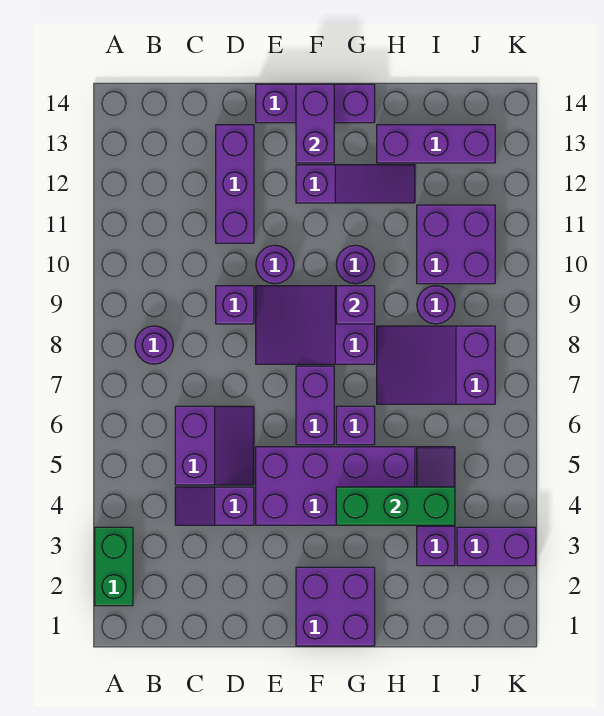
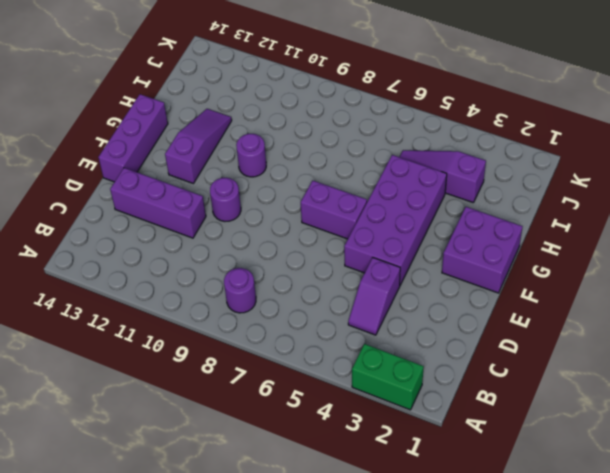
none -> purple slope C5:D6 level 1 top C
none -> purple brick D9 level 1
none -> purple slope E8:G9 level 1 top G

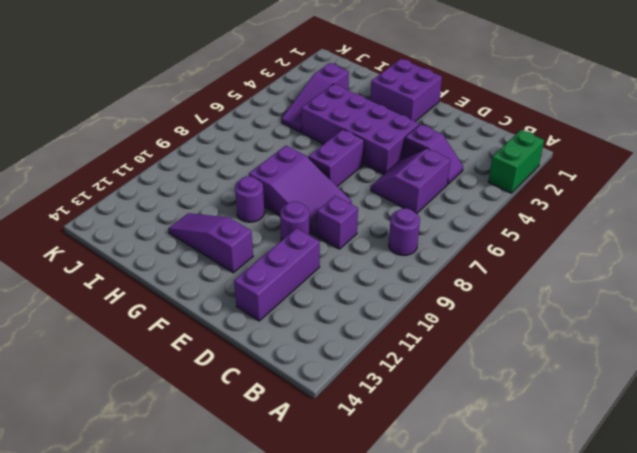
none -> purple brick E14:G14 level 1
none -> purple brick G6 level 1
none -> purple slope H7:J8 level 1 top J

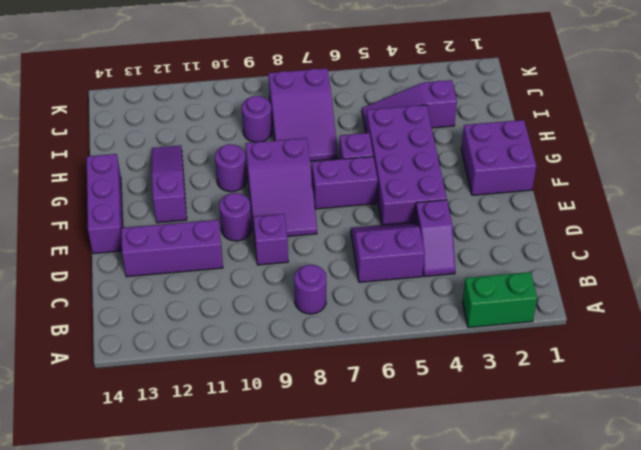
none -> purple brick H13:J13 level 1
none -> purple brick I10:J11 level 1
none -> purple brick J3:K3 level 1

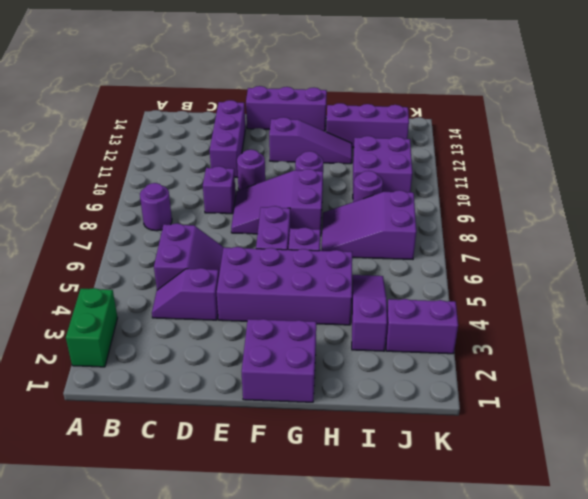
none -> purple brick F13:F14 level 2
none -> green brick G4:I4 level 2
none -> purple brick G9 level 2

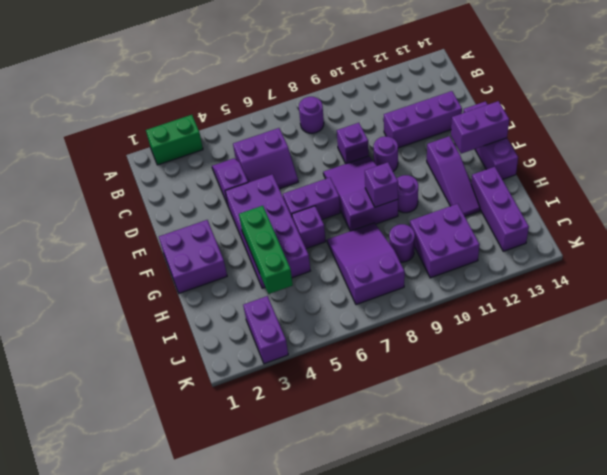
none -> purple slope I3:I5 level 1 top 3

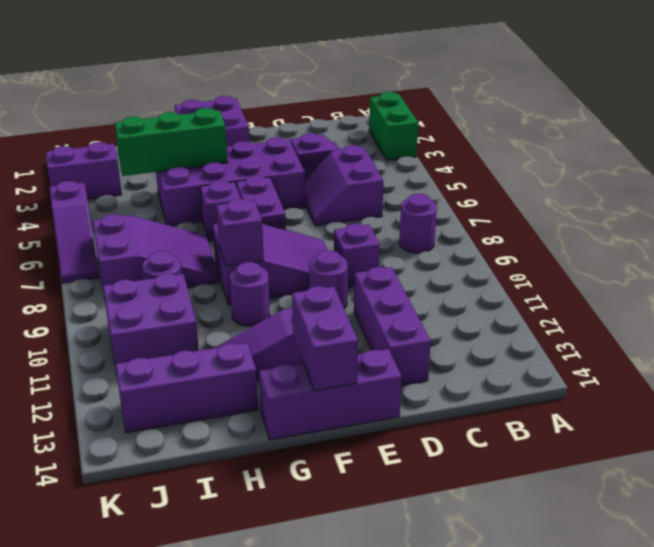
purple slope K5:K7 level 1 top 5 -> purple slope I3:I5 level 1 top 3

